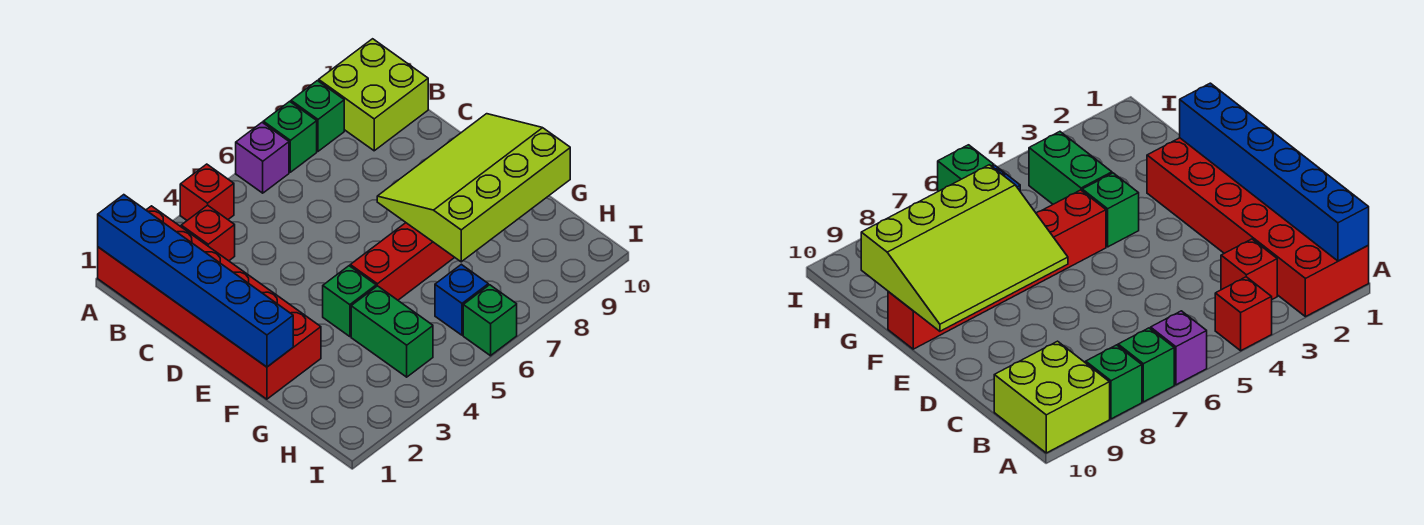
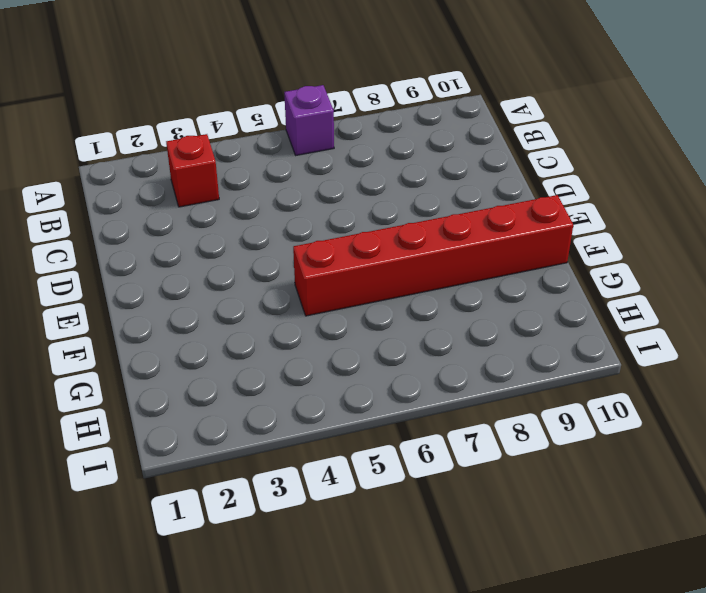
none -> red brick A1:F2 level 1
none -> red brick A4 level 1
none -> green brick A7 level 1

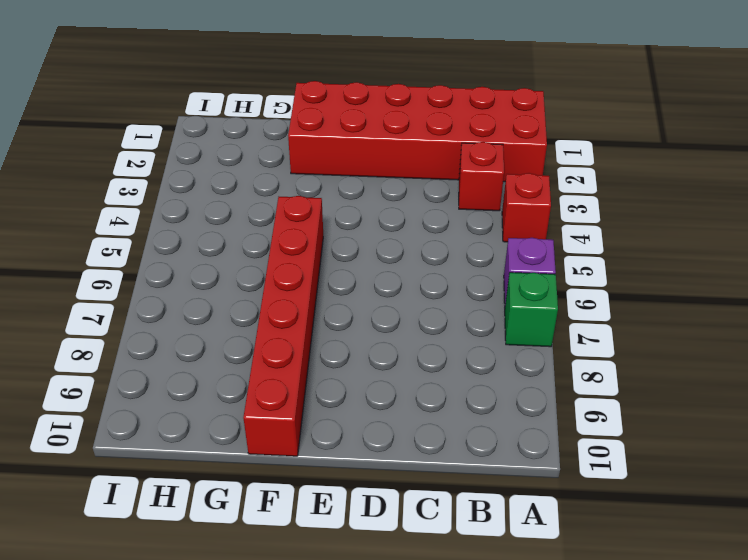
none -> green brick A8 level 1
none -> lime brick A9:B10 level 1
none -> green brick F4 level 1

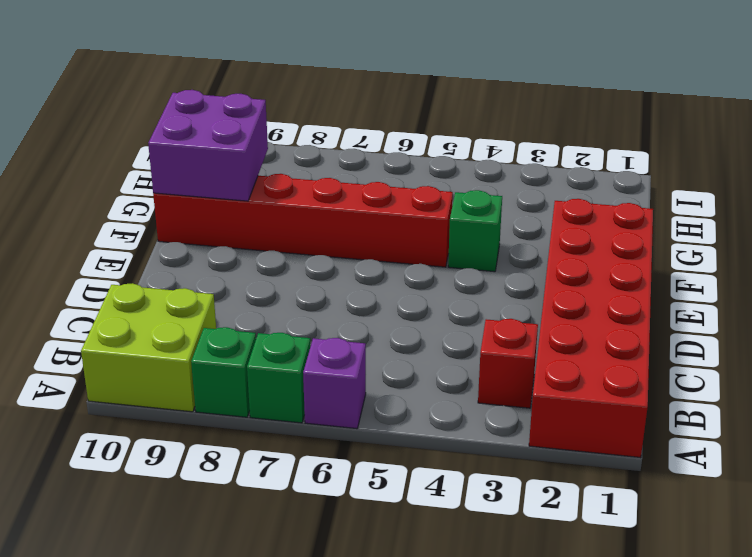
purple brick F9:G10 level 2 -> lime slope E7:G10 level 2 top G
none -> red brick A4 level 1
none -> green brick G4:H4 level 1
none -> blue brick H6 level 1

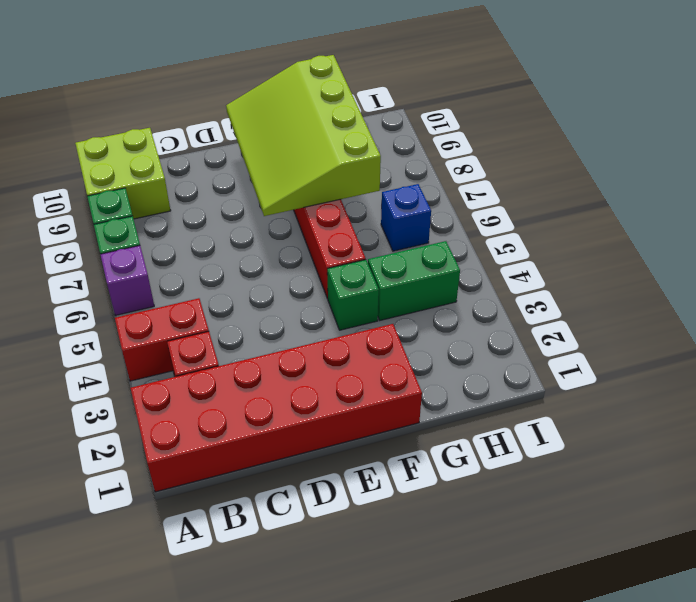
red brick A4:B4 level 1 -> red brick A4 level 1
none -> green brick I6 level 1
none -> blue brick A1:F1 level 2

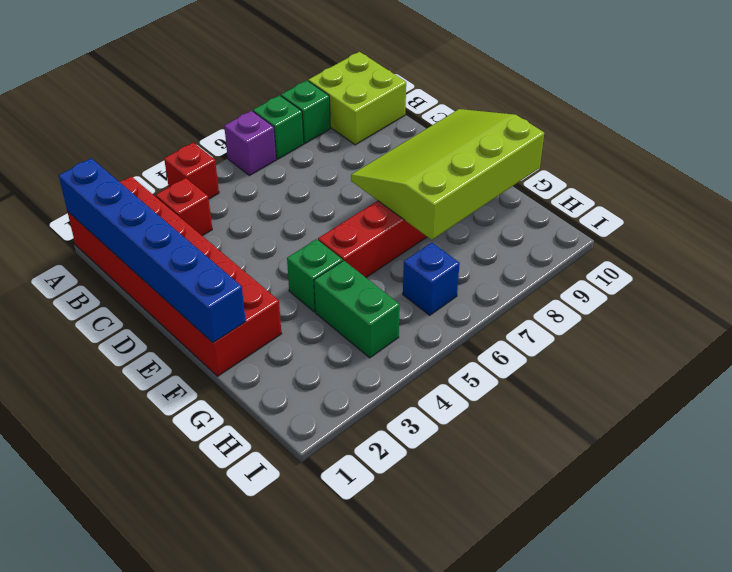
none -> green brick I6 level 1

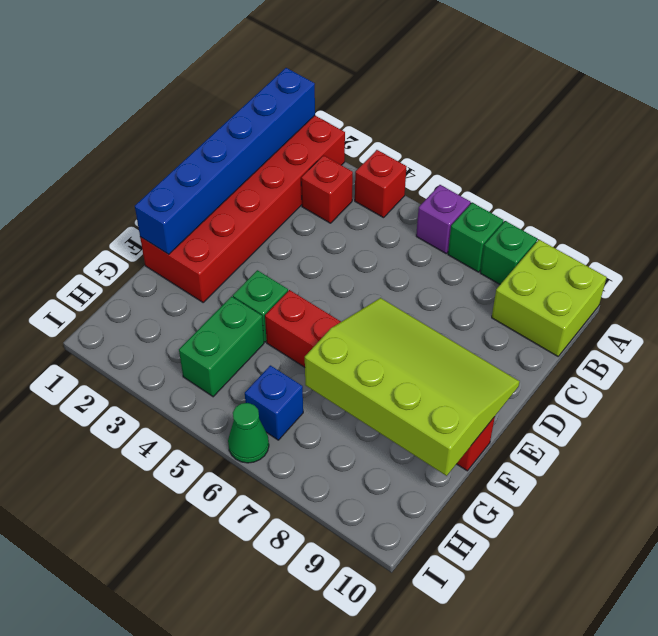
green cone I6 level 1 -> green brick I6 level 1

